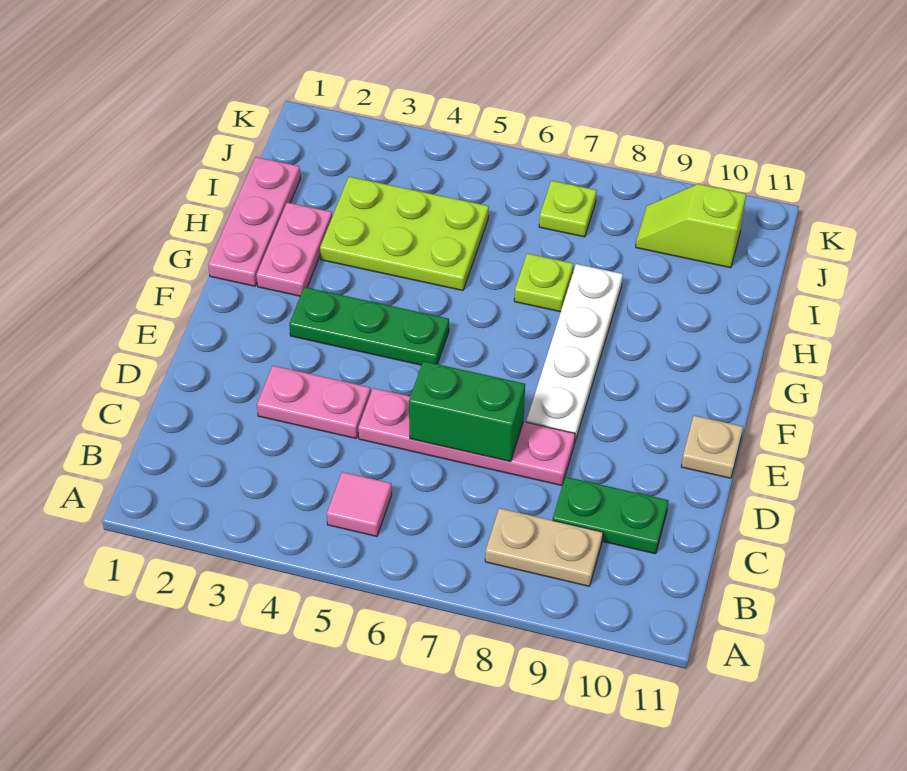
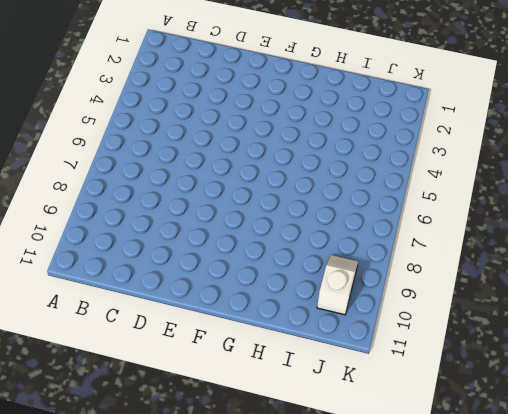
white slope J9:J10 level 1 top 10 -> lime slope J9:J10 level 1 top 10
none -> pink tile B5 level 1
none -> tan plate B8:B9 level 1
none -> green plate C9:C10 level 1

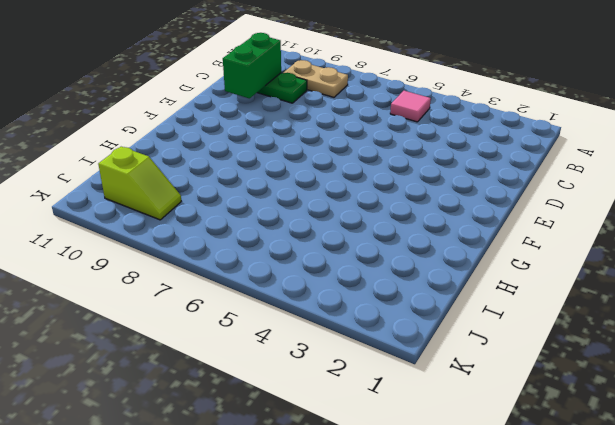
green brick C10:D10 level 2 -> green brick D6:D7 level 2
none -> pink plate D3:D4 level 1
none -> pink plate D5:D8 level 1
none -> white plate E8:H8 level 1

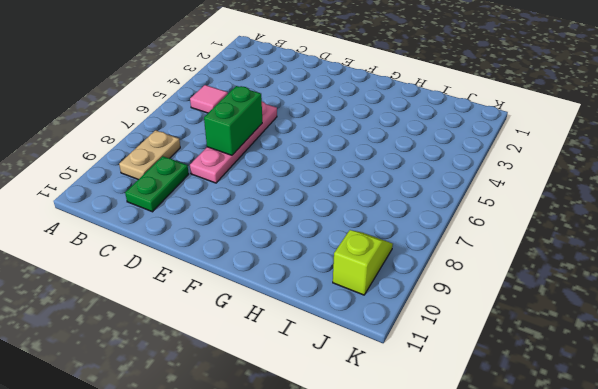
none -> pink plate D3:D4 level 1
none -> white plate E8:H8 level 1
none -> tan plate E11 level 1

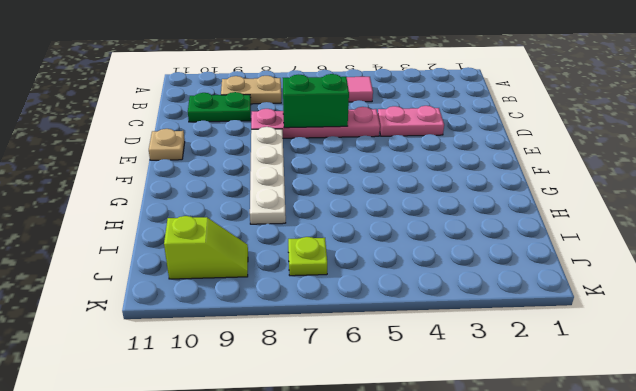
none -> green plate F3:F5 level 1
none -> pink plate G1:I1 level 1
none -> pink plate G2:H2 level 1

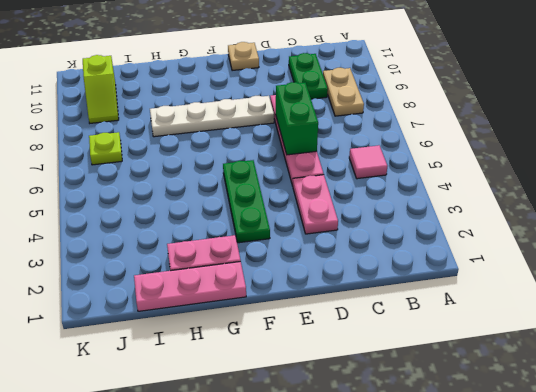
none -> lime plate H3:I5 level 1
none -> lime plate H7 level 1

